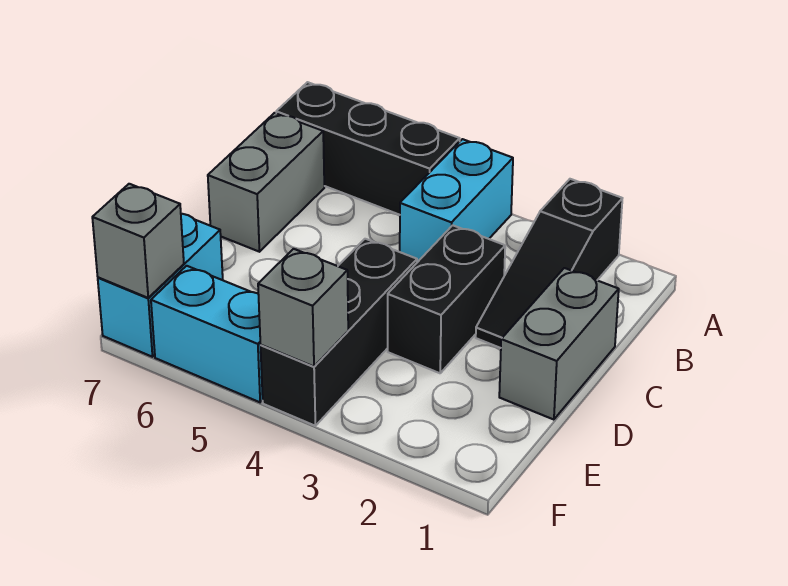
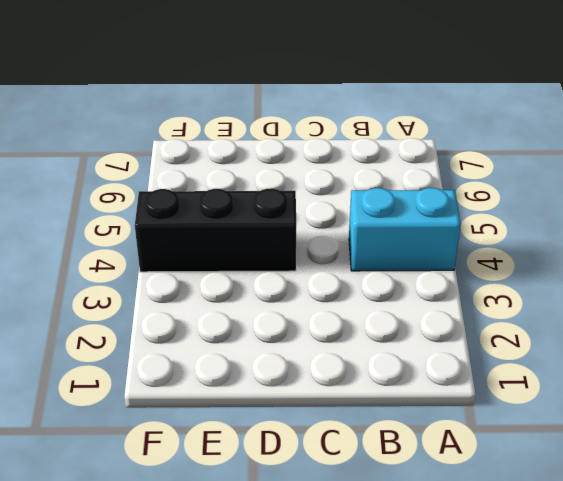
none -> black slope A2:C2 level 1 top A
none -> black brick A5:A7 level 1

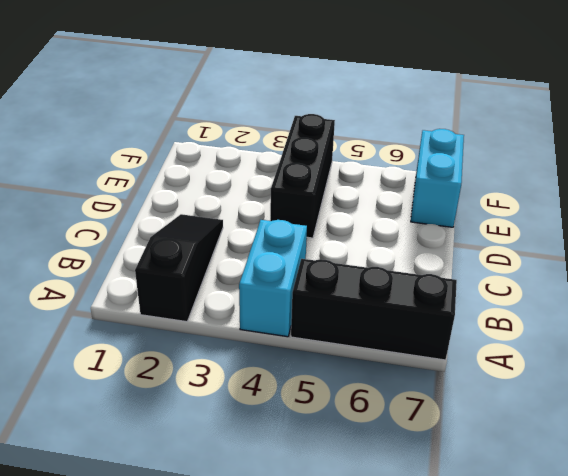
none -> grey brick B7:C7 level 1
none -> grey brick C1:D1 level 1

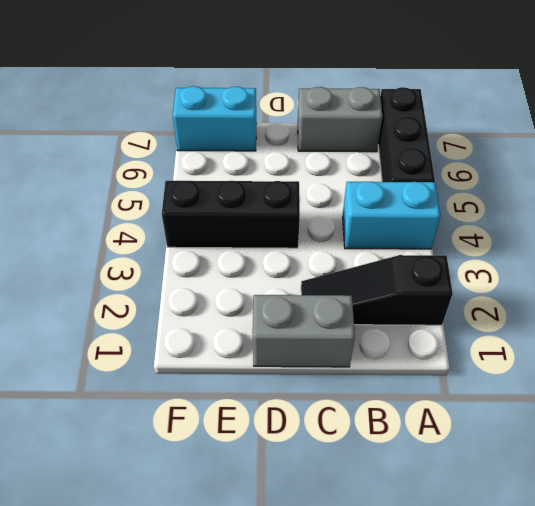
none -> black brick C3:D3 level 1
none -> cyan brick F5:F6 level 1

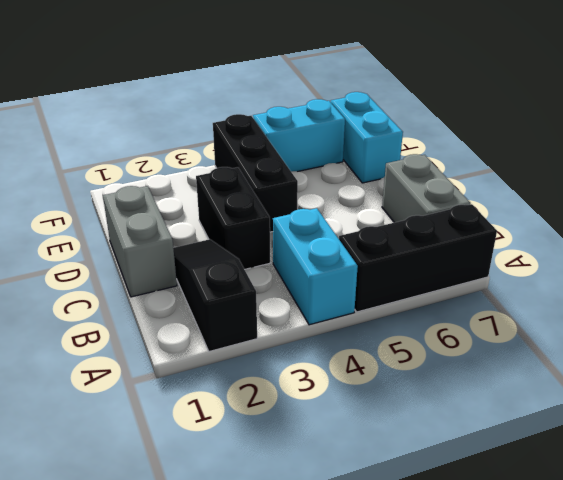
none -> grey brick F4 level 2
none -> grey brick F7 level 2

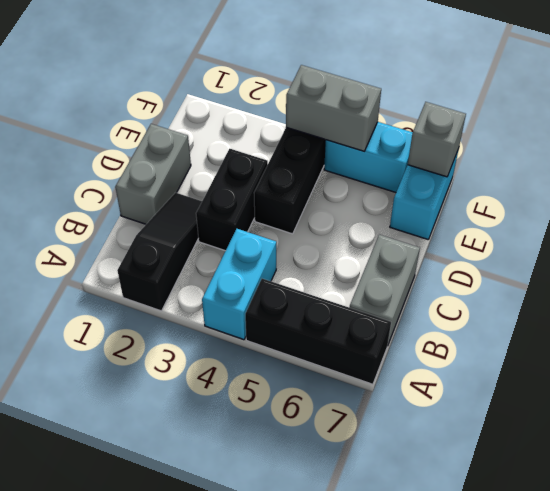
grey brick F4:F5 level 2 -> grey brick F4 level 2

